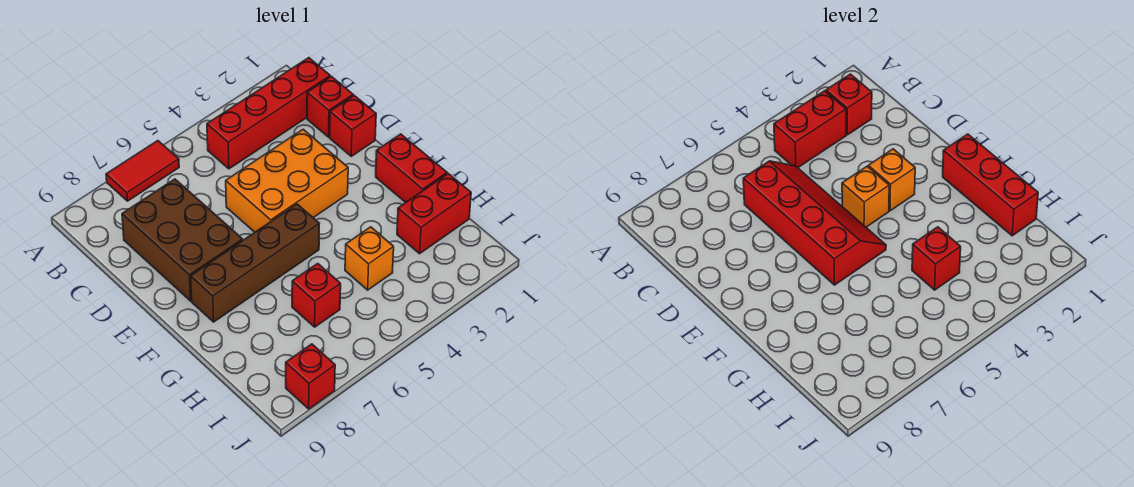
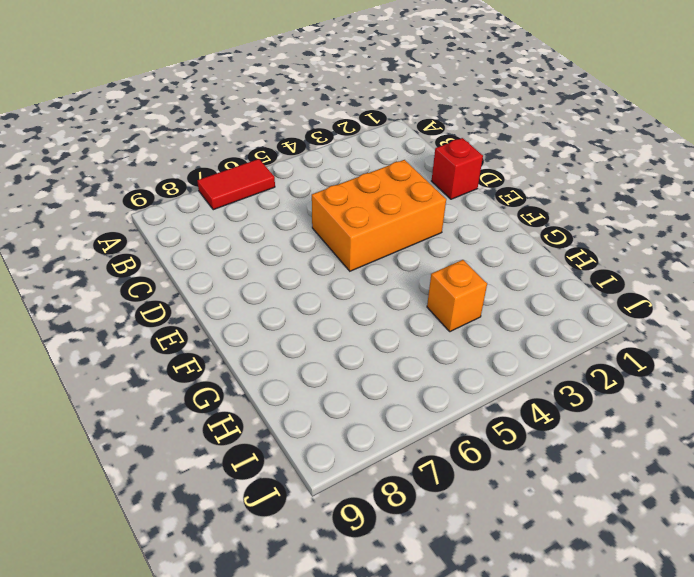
none -> red brick B1:B4 level 1
none -> red brick C1 level 1
none -> brown brick C7:E8 level 1

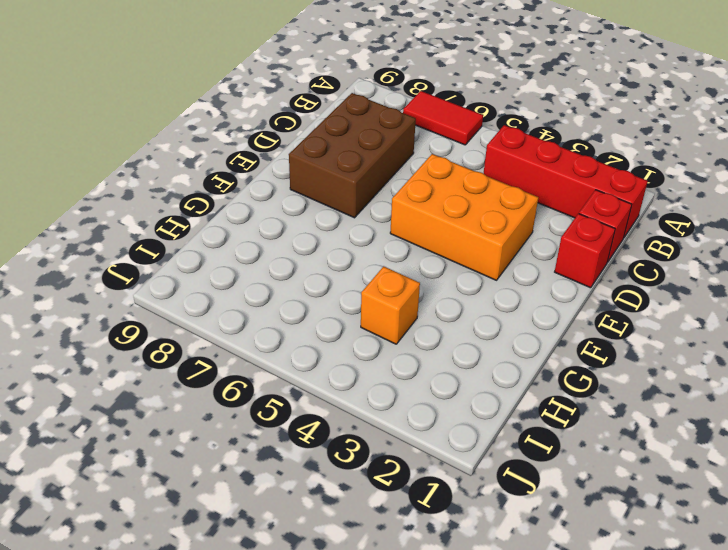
none -> red brick F1:G1 level 1
none -> brown brick F5:F8 level 1
none -> red brick H1:H2 level 1

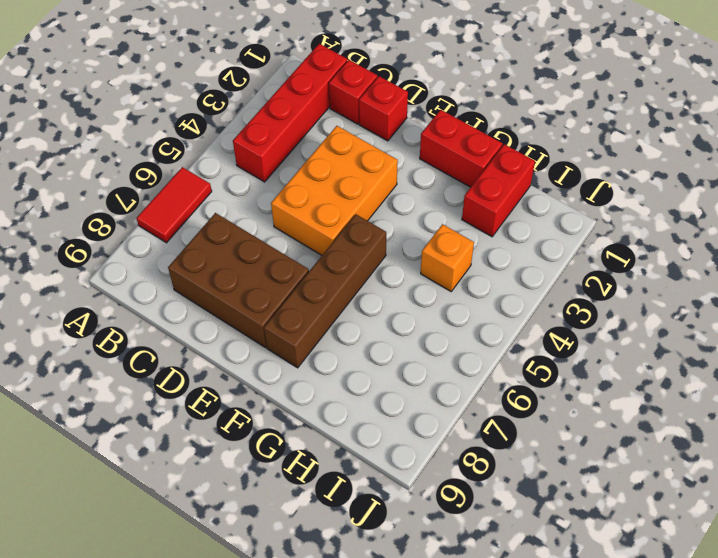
none -> red brick H6 level 1
none -> red brick J8 level 1
none -> red brick B2 level 2

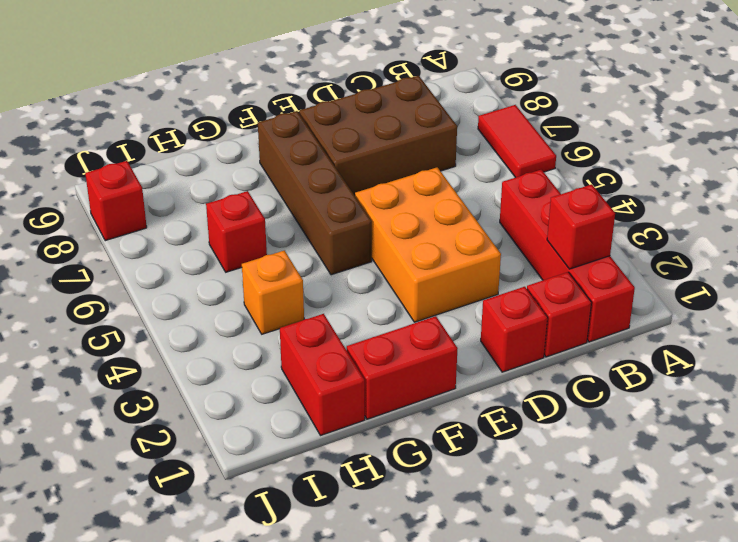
none -> red brick B3:B4 level 2
none -> red slope C5:F6 level 2 top 6
none -> orange brick E3 level 2

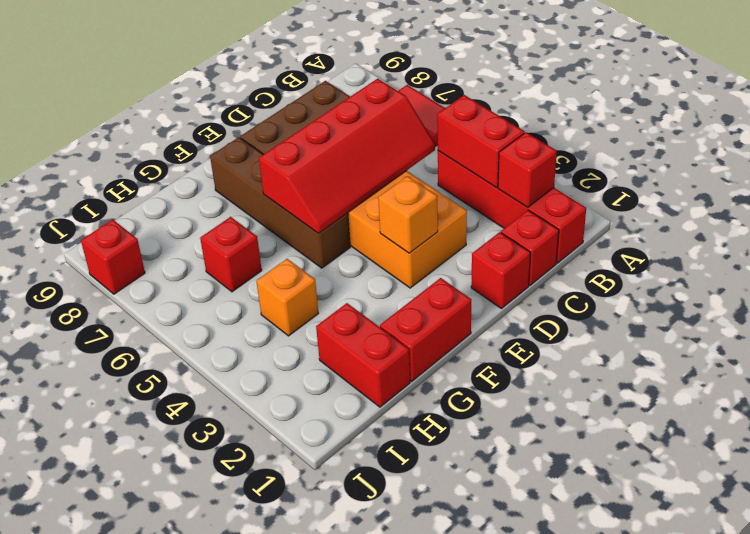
none -> orange brick E4 level 2
none -> red brick F1:H1 level 2
none -> red brick H4 level 2

